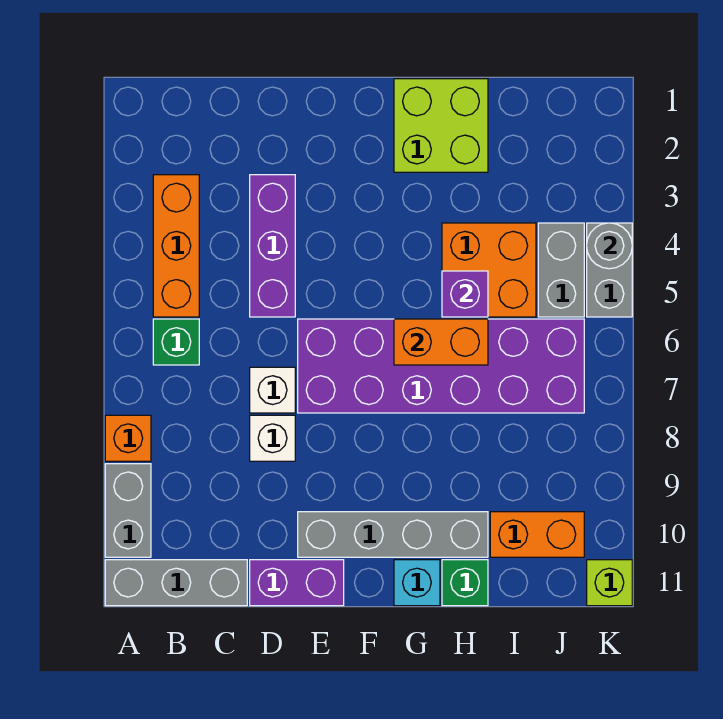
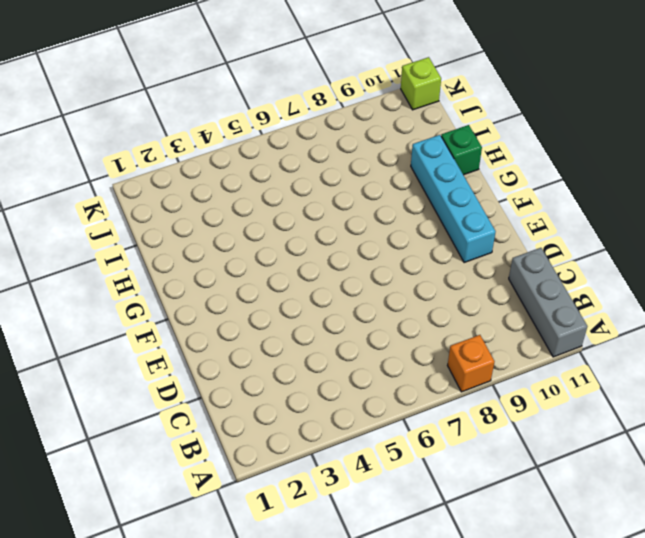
cyan brick E10:H10 level 1 -> grey brick E10:H10 level 1
none -> grey brick A9:A10 level 1
none -> orange brick B3:B5 level 1
none -> green brick B6 level 1

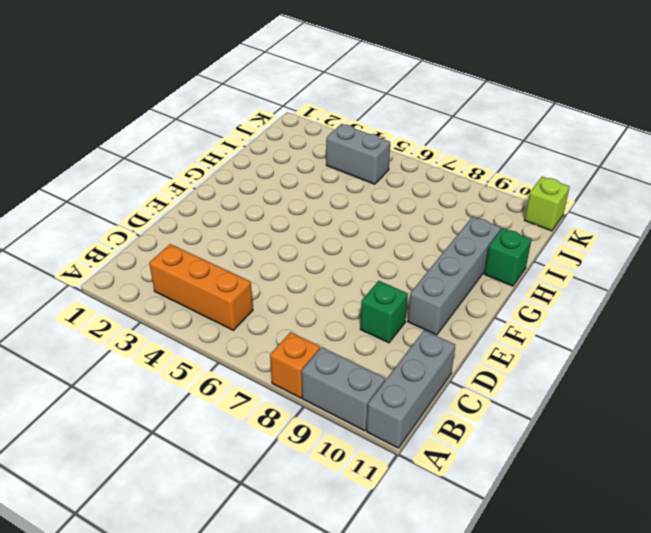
green brick D9 level 1 -> green brick B6 level 1
none -> purple brick D3:D5 level 1
none -> white brick D7 level 1
none -> white brick D8 level 1

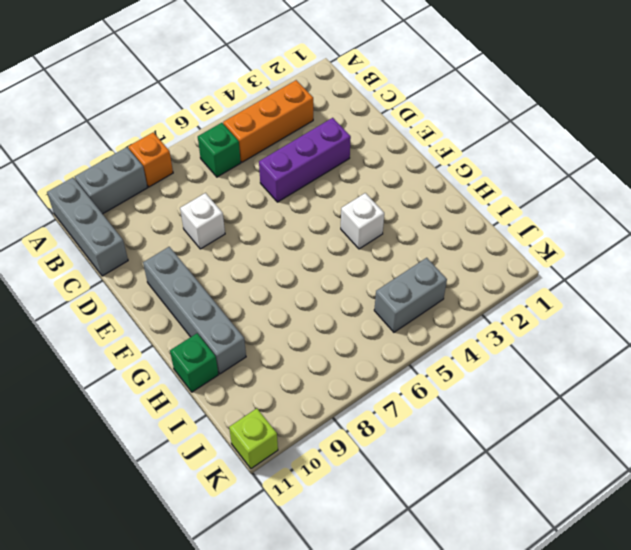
white brick G4 level 1 -> white brick D7 level 1
none -> purple brick D11:E11 level 1
none -> purple brick E6:J7 level 1
none -> lime brick G1:H2 level 1

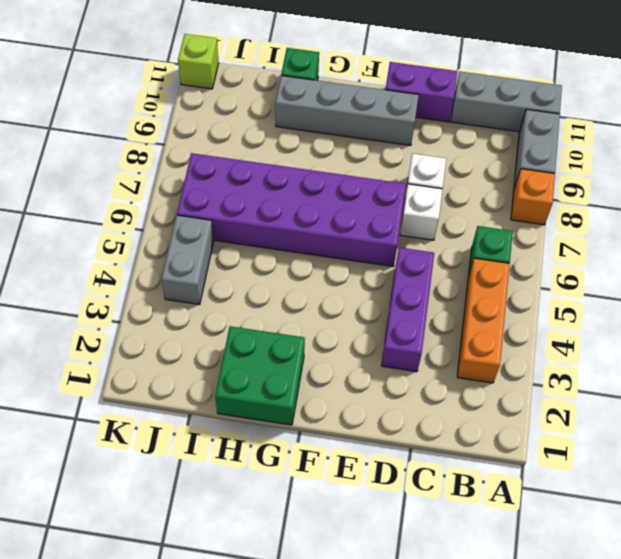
green brick G1:H2 level 1 -> lime brick G1:H2 level 1
none -> cyan brick G11 level 1
none -> orange brick H4:I5 level 1
none -> orange brick I10:J10 level 1

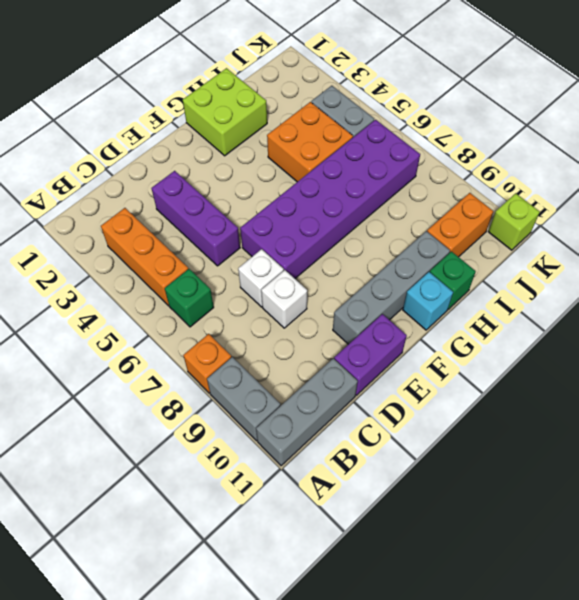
none -> grey brick K4:K5 level 1
none -> orange brick G6:H6 level 2
none -> purple brick H5 level 2

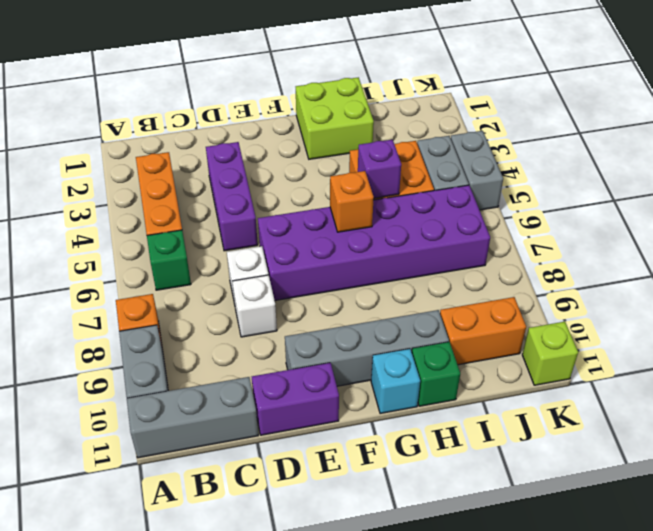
orange brick G6 level 2 -> orange brick G6:H6 level 2
none -> grey round brick K4 level 2

